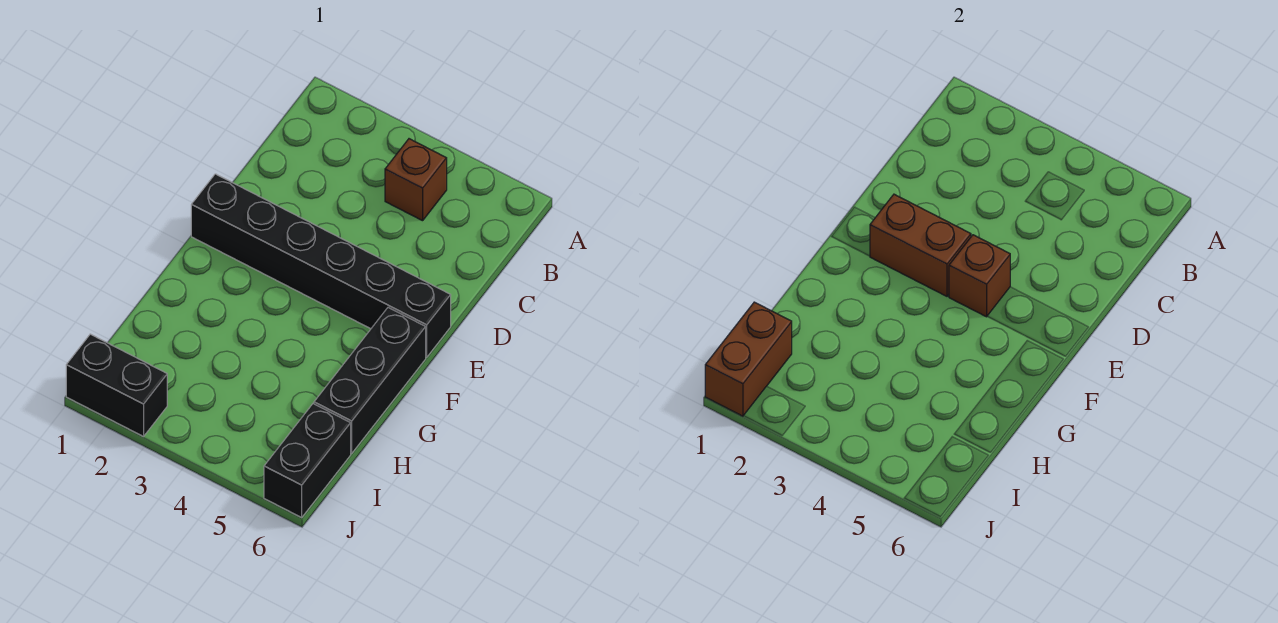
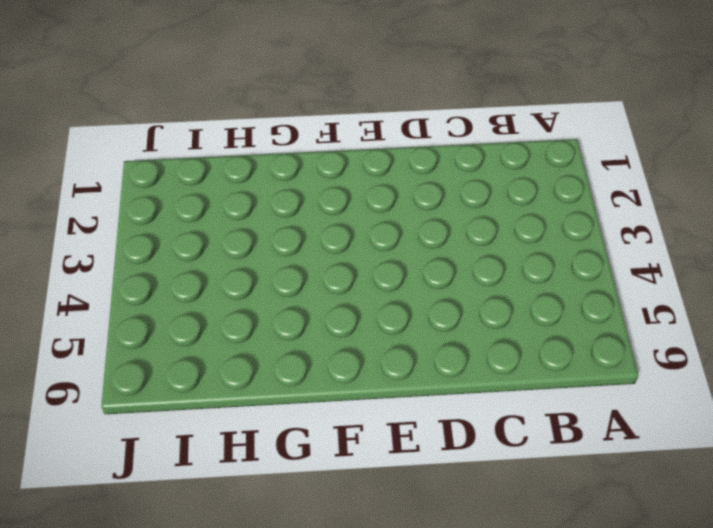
none -> brown brick B4 level 1
none -> black brick E1:E6 level 1

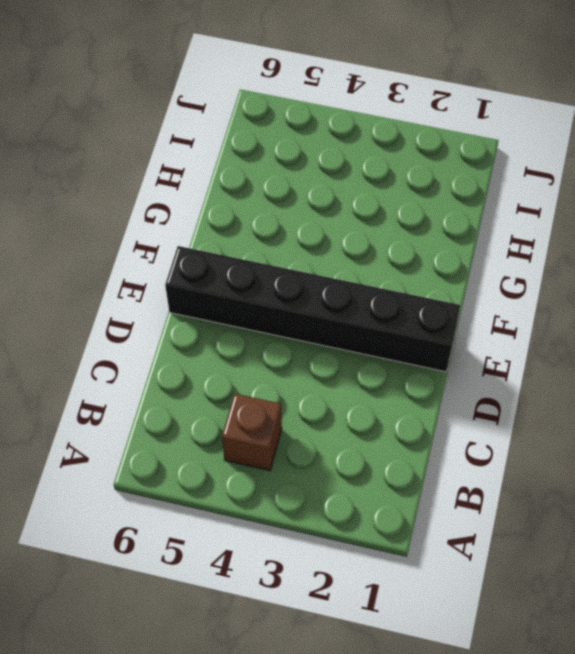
none -> black brick F6:H6 level 1
none -> black brick I6:J6 level 1

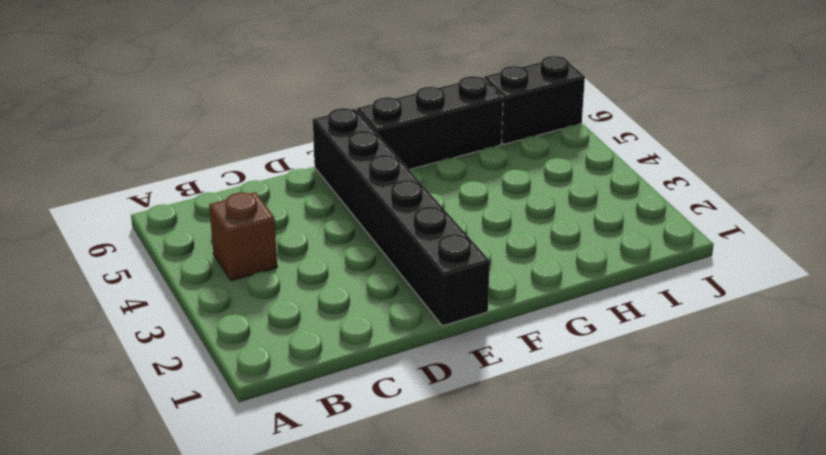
none -> black brick J1:J2 level 1
none -> brown brick E2:E3 level 2

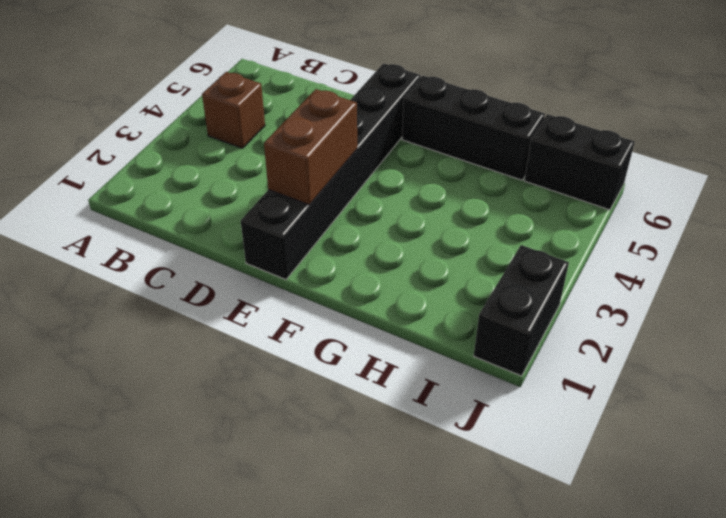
none -> brown brick E4 level 2
none -> brown brick I1:J1 level 2

